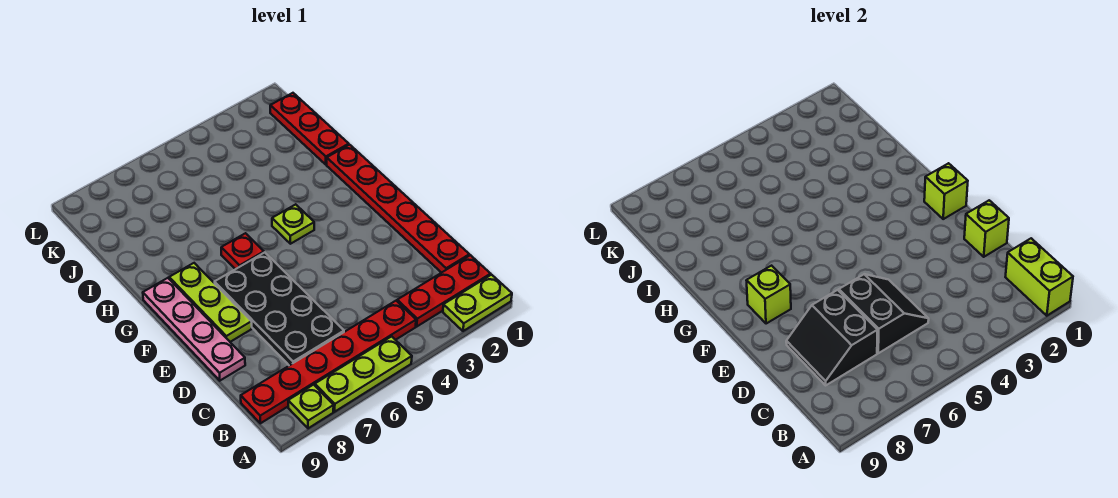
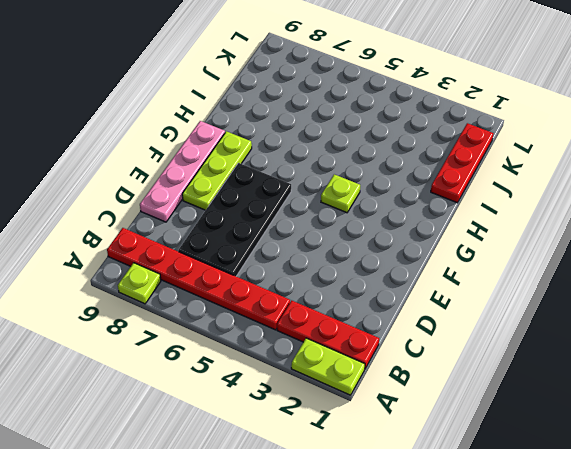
none -> lime plate A5:A7 level 1
none -> red plate C1:H1 level 1
none -> red plate G6 level 1

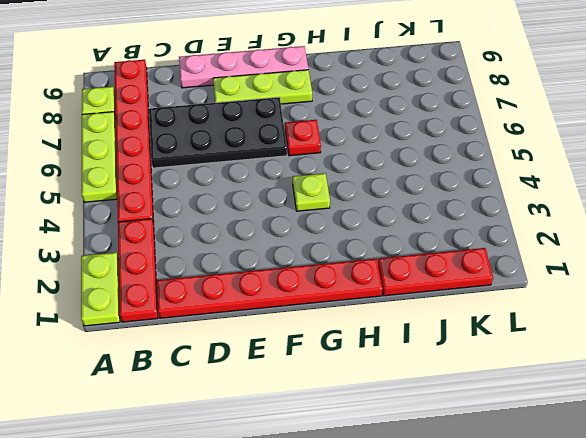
none -> lime brick A1:B1 level 2
none -> black slope C5:D6 level 2 top 6
none -> black slope C7:D8 level 2 top 7

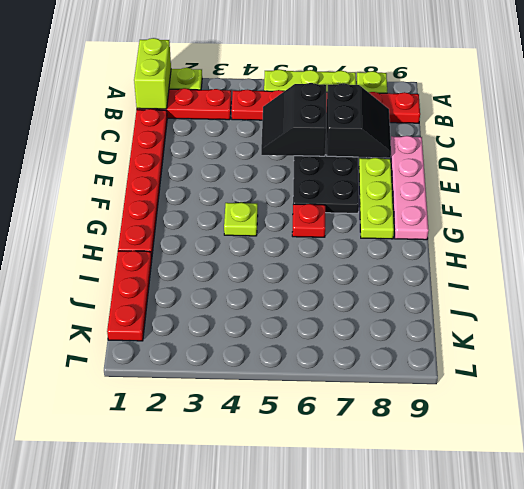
none -> lime brick D1 level 2
none -> lime brick F1 level 2
none -> lime brick F8 level 2

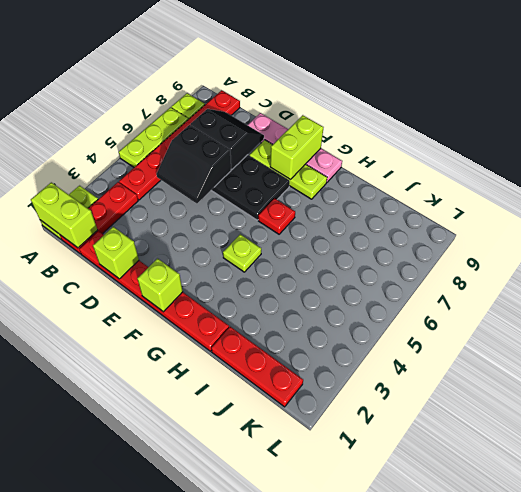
lime brick F8:F9 level 2 -> lime brick F8 level 2

